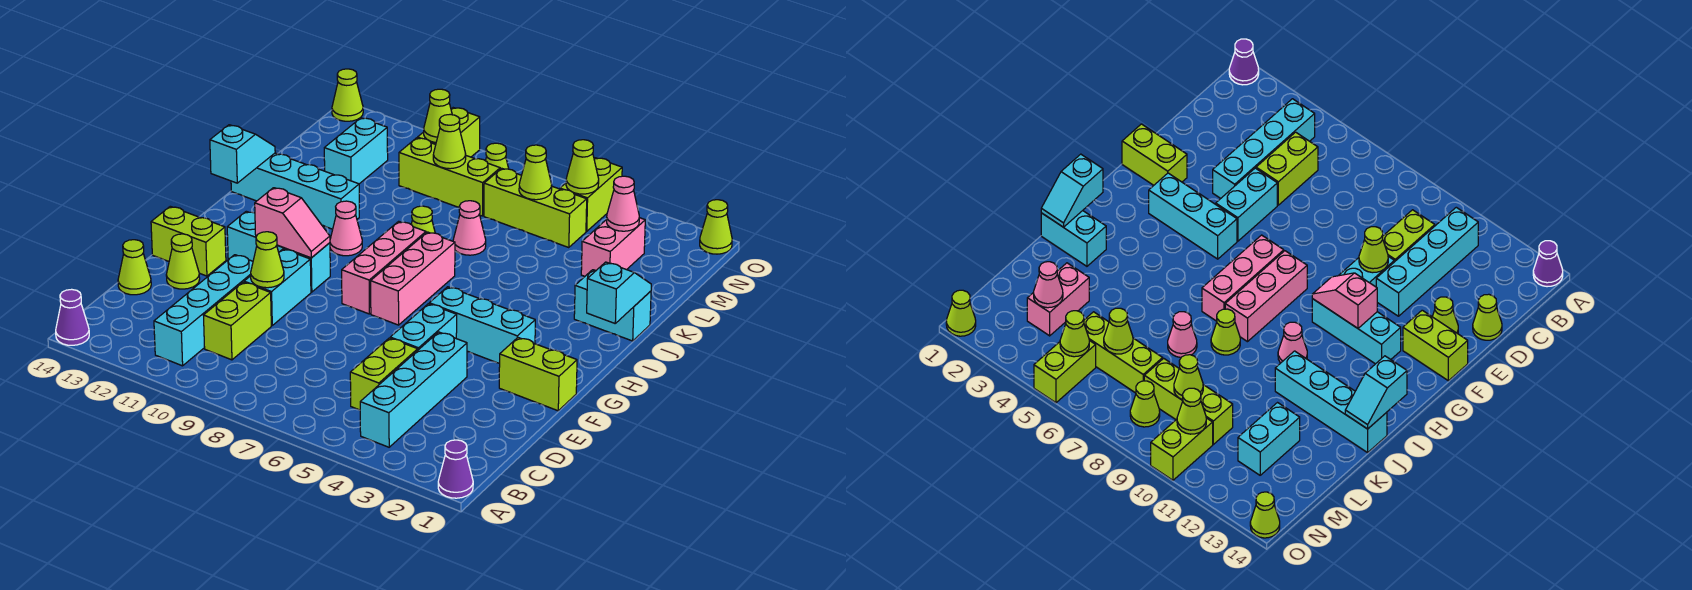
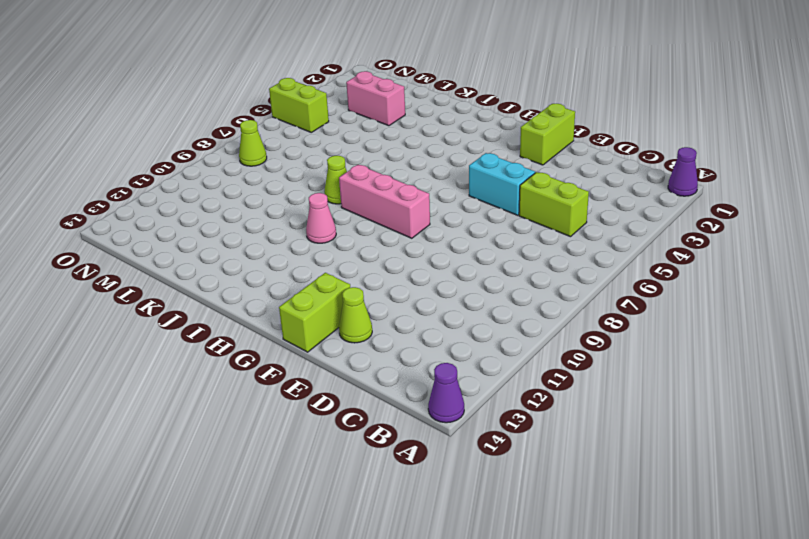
none -> cyan brick B4:E4 level 1
none -> cyan brick B11:E11 level 1
none -> lime brick C10:D10 level 1
none -> lime cone D14 level 1

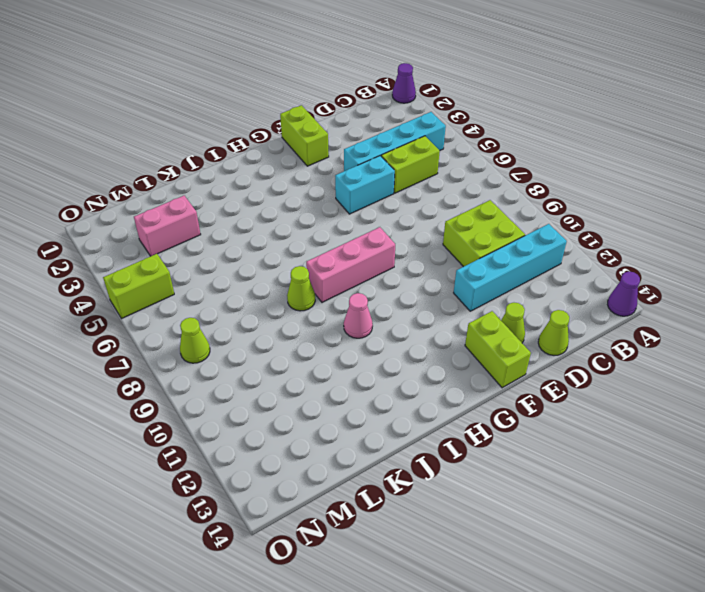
lime brick C9:D10 level 1 -> lime brick C10:D10 level 1
none -> cyan brick E10:F10 level 1
none -> cyan brick G3:G5 level 1
none -> pink brick G7:I7 level 1
none -> cyan brick G10:G12 level 1

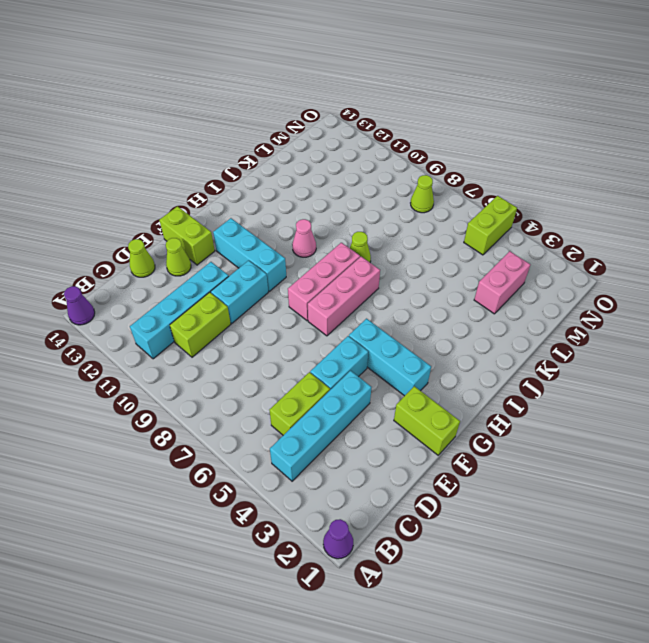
none -> cyan brick J1:J2 level 1
none -> cyan brick J11:J14 level 1
none -> pink cone K7 level 1
none -> cyan brick L12:M12 level 1

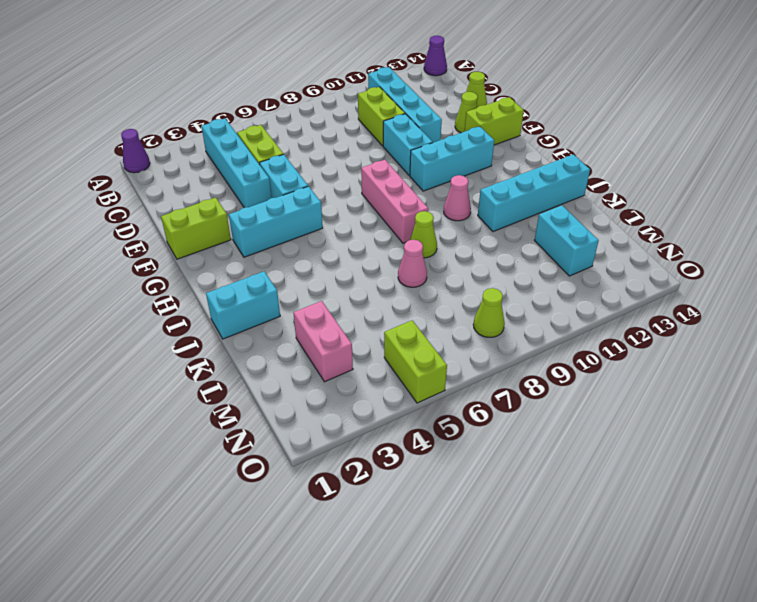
none -> pink brick G7:I7 level 1
none -> lime brick M5:M7 level 1
none -> lime brick M8:M10 level 1
none -> lime brick N10:O10 level 1

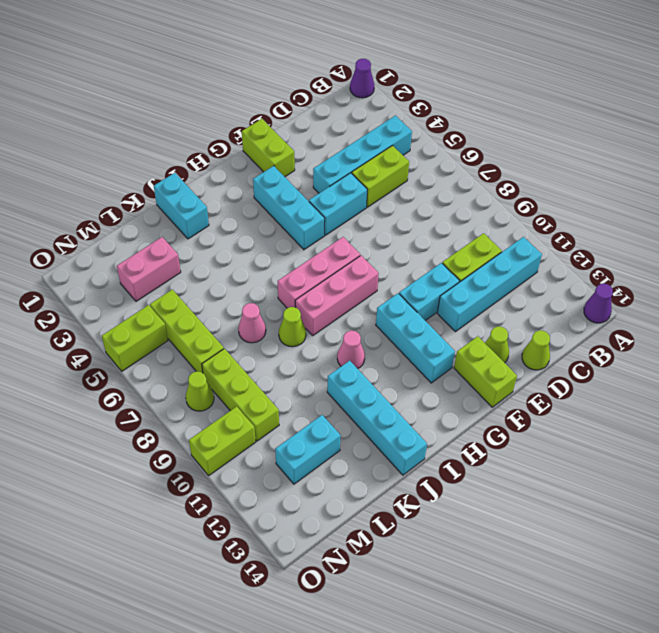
none -> lime cone O1 level 1
none -> lime cone O14 level 1
none -> lime cone E10 level 2
none -> pink slope G10:G11 level 2 top 11

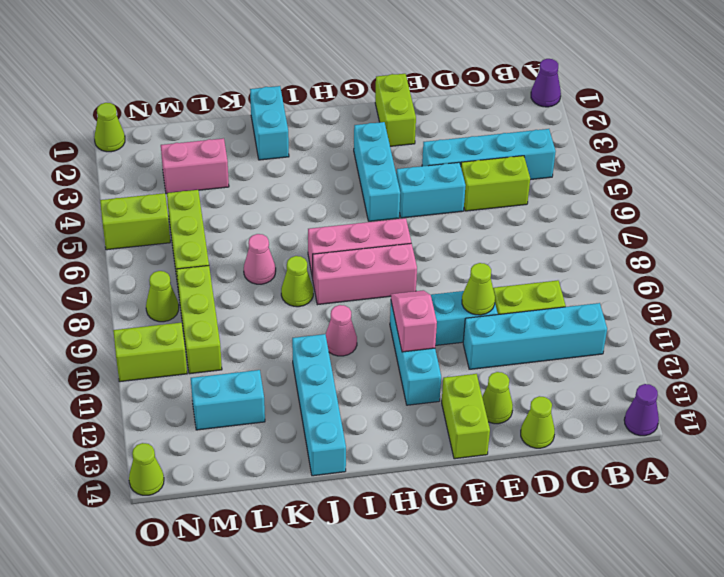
none -> cyan slope I1:J1 level 2 top I
none -> cyan slope I14:J14 level 2 top I
none -> pink cone M3 level 2
none -> lime cone M6 level 2

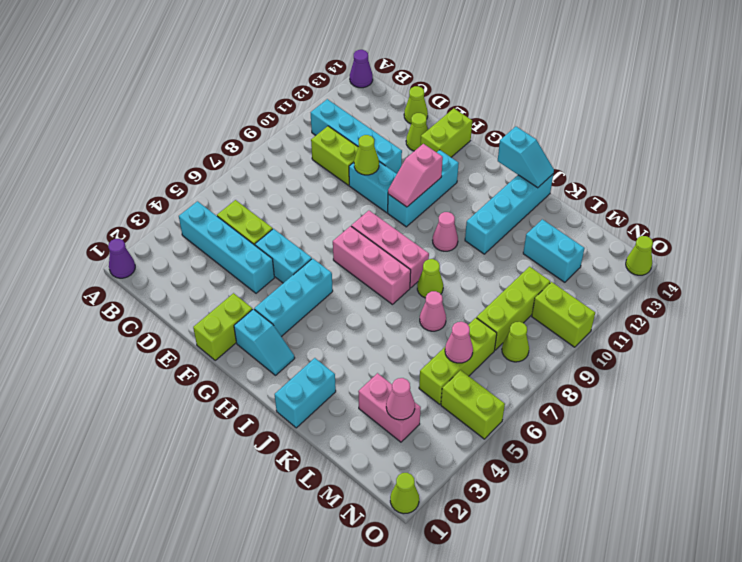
cyan slope G2:H2 level 1 top G -> cyan slope I1:J1 level 2 top I
pink cone M6 level 2 -> lime cone M6 level 2
none -> lime cone M9 level 2
none -> lime cone N5 level 2
none -> lime cone N10 level 2

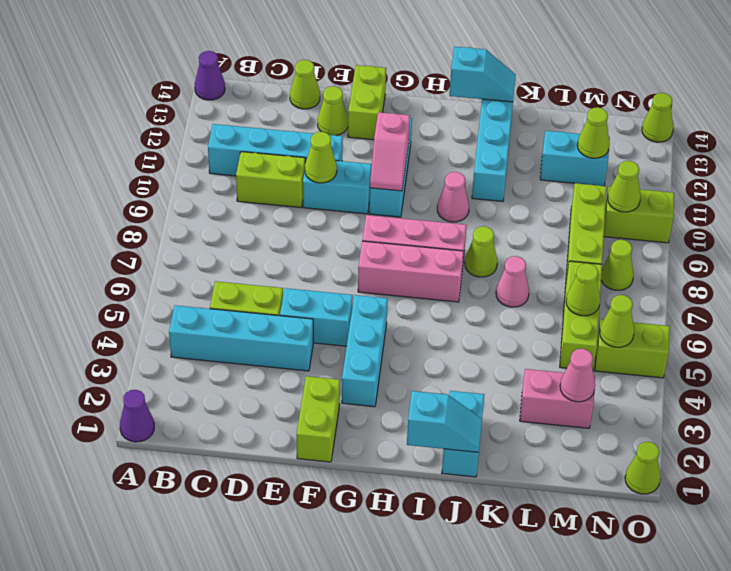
lime cone M12 level 2 -> lime cone M9 level 2

